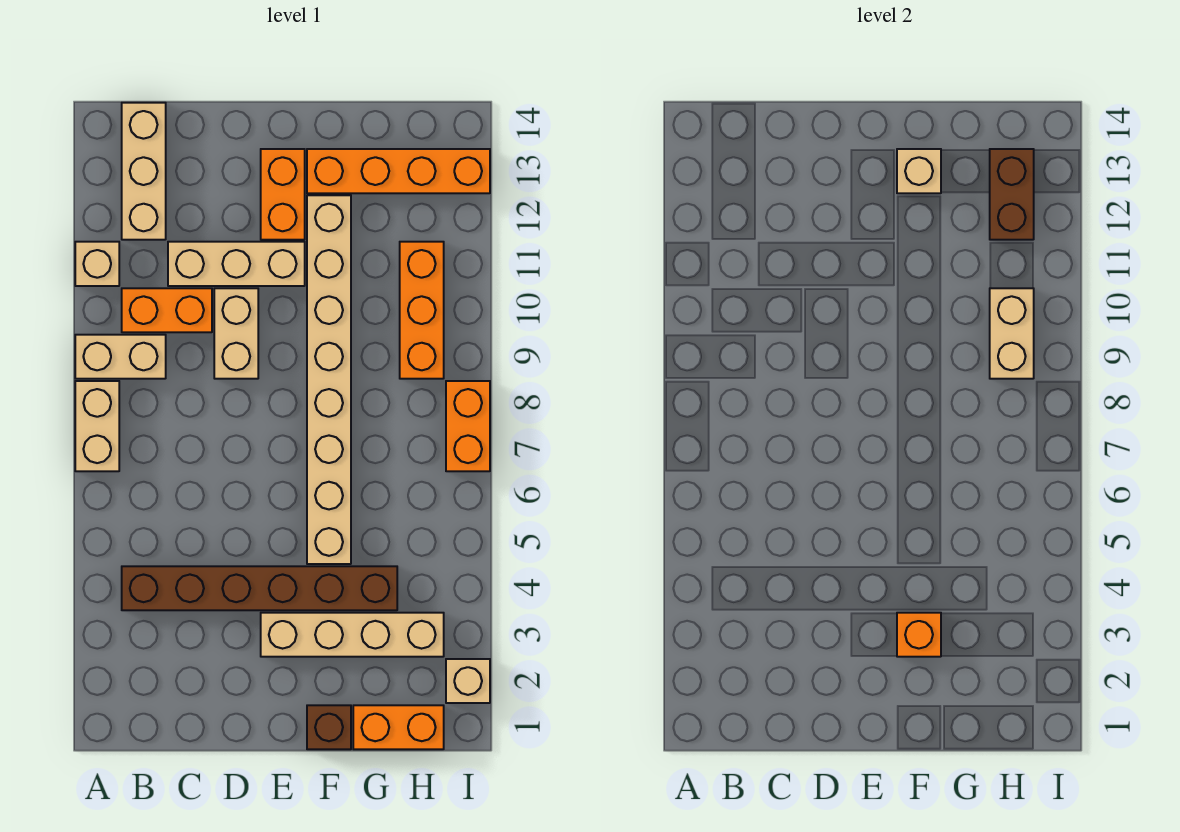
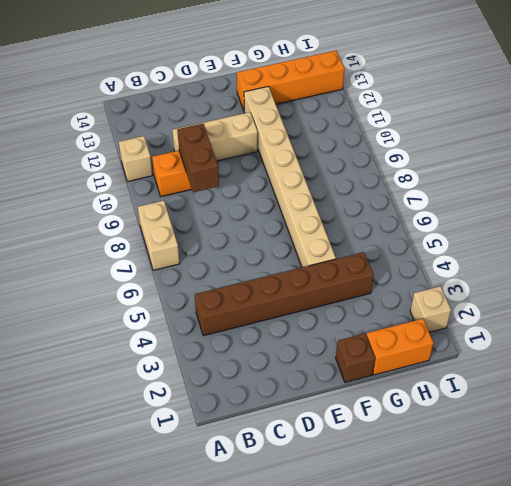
brown brick C9:C10 level 2 -> brown brick H12:H13 level 2
none -> tan brick A9:B9 level 1
none -> tan brick B12:B14 level 1
none -> tan brick D9:D10 level 1

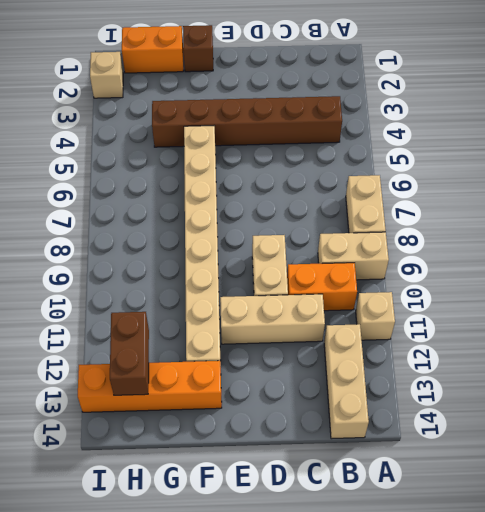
none -> tan brick E3:H3 level 1
none -> orange brick E12:E13 level 1
none -> orange brick H9:H11 level 1

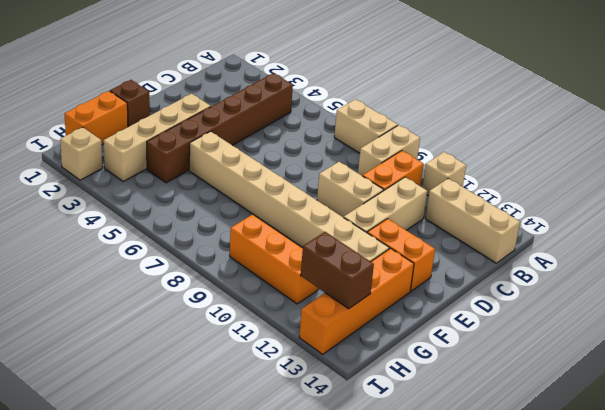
none -> orange brick I7:I8 level 1
none -> orange brick F3 level 2
none -> tan brick F13 level 2

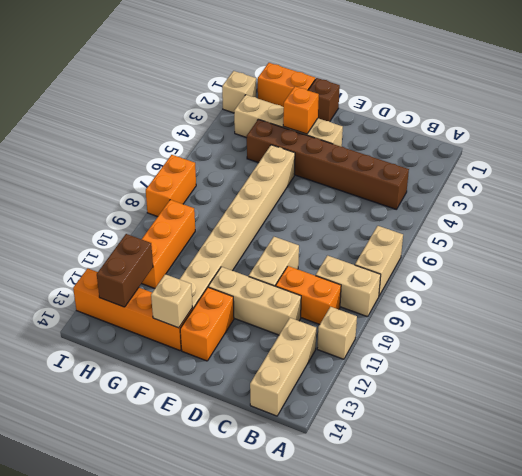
none -> tan brick H9:H10 level 2

